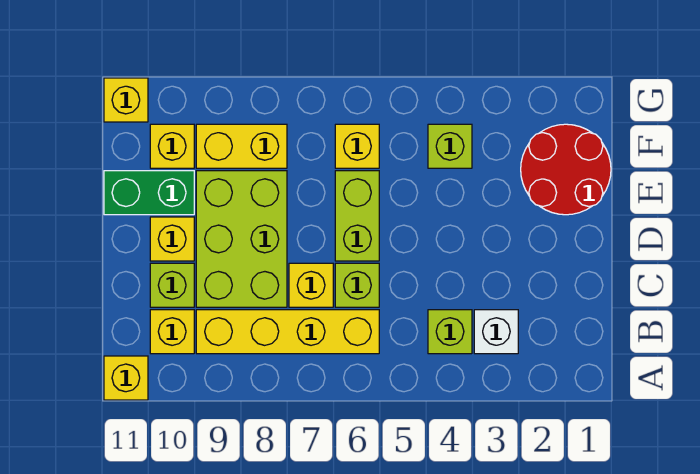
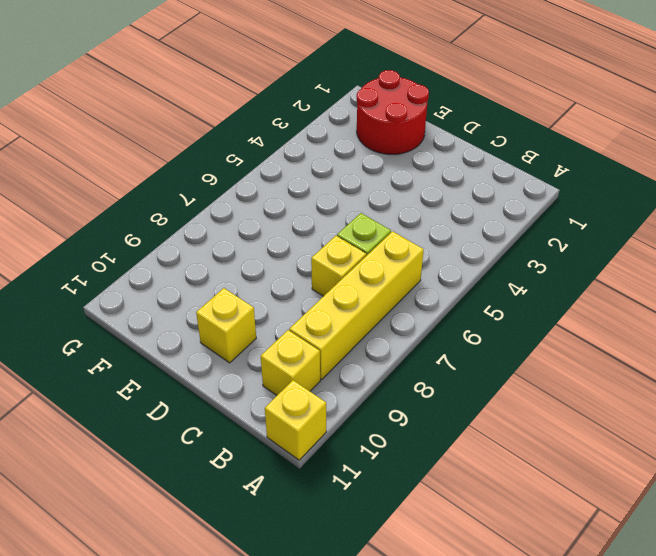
none -> white brick B3 level 1
none -> lime brick B4 level 1
none -> lime brick C8:E9 level 1

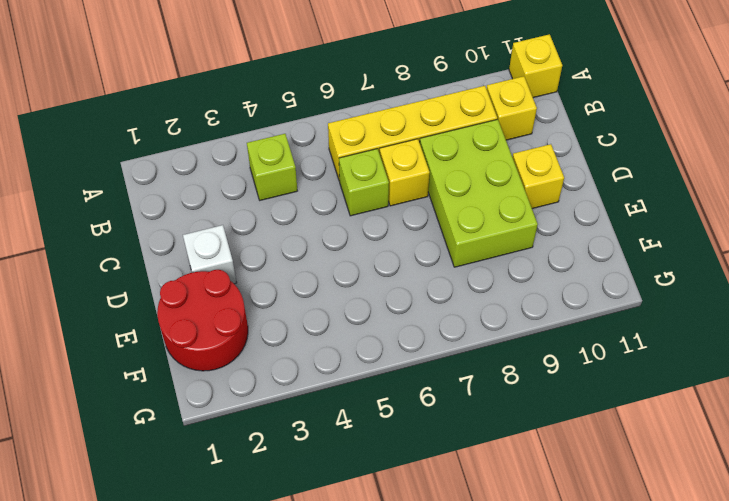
white brick D2 level 1 -> white brick B3 level 1
none -> lime brick C10 level 1
none -> lime brick D6:E6 level 1
none -> green brick E10:E11 level 1

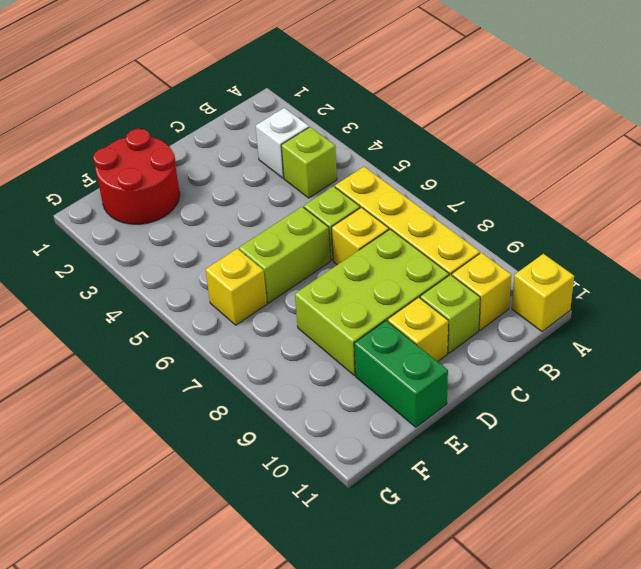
none -> lime brick F4 level 1
none -> yellow brick F8:F9 level 1
none -> yellow brick F10 level 1

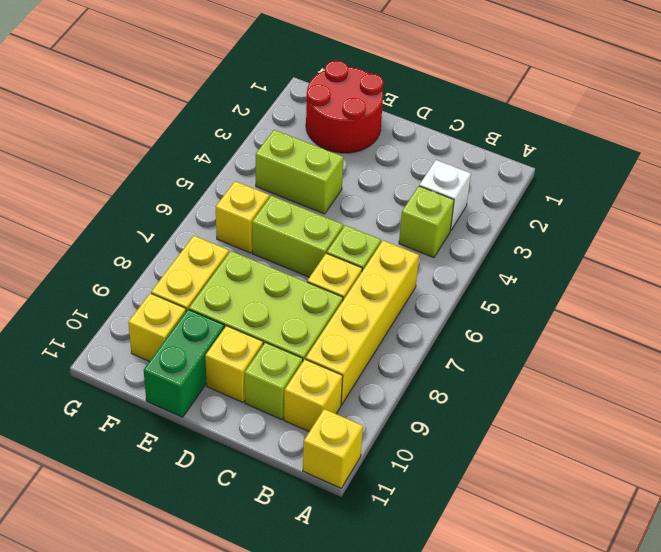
lime brick E4:F4 level 1 -> lime brick F4 level 1
none -> yellow brick G11 level 1

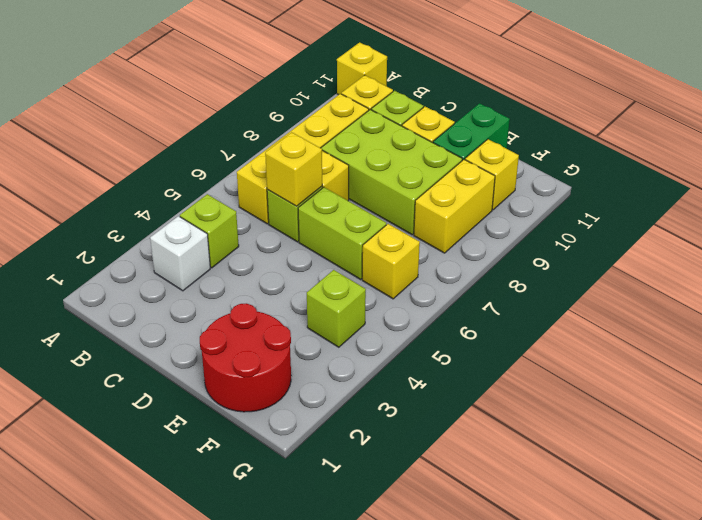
yellow brick C6 level 2 -> yellow brick G11 level 1

